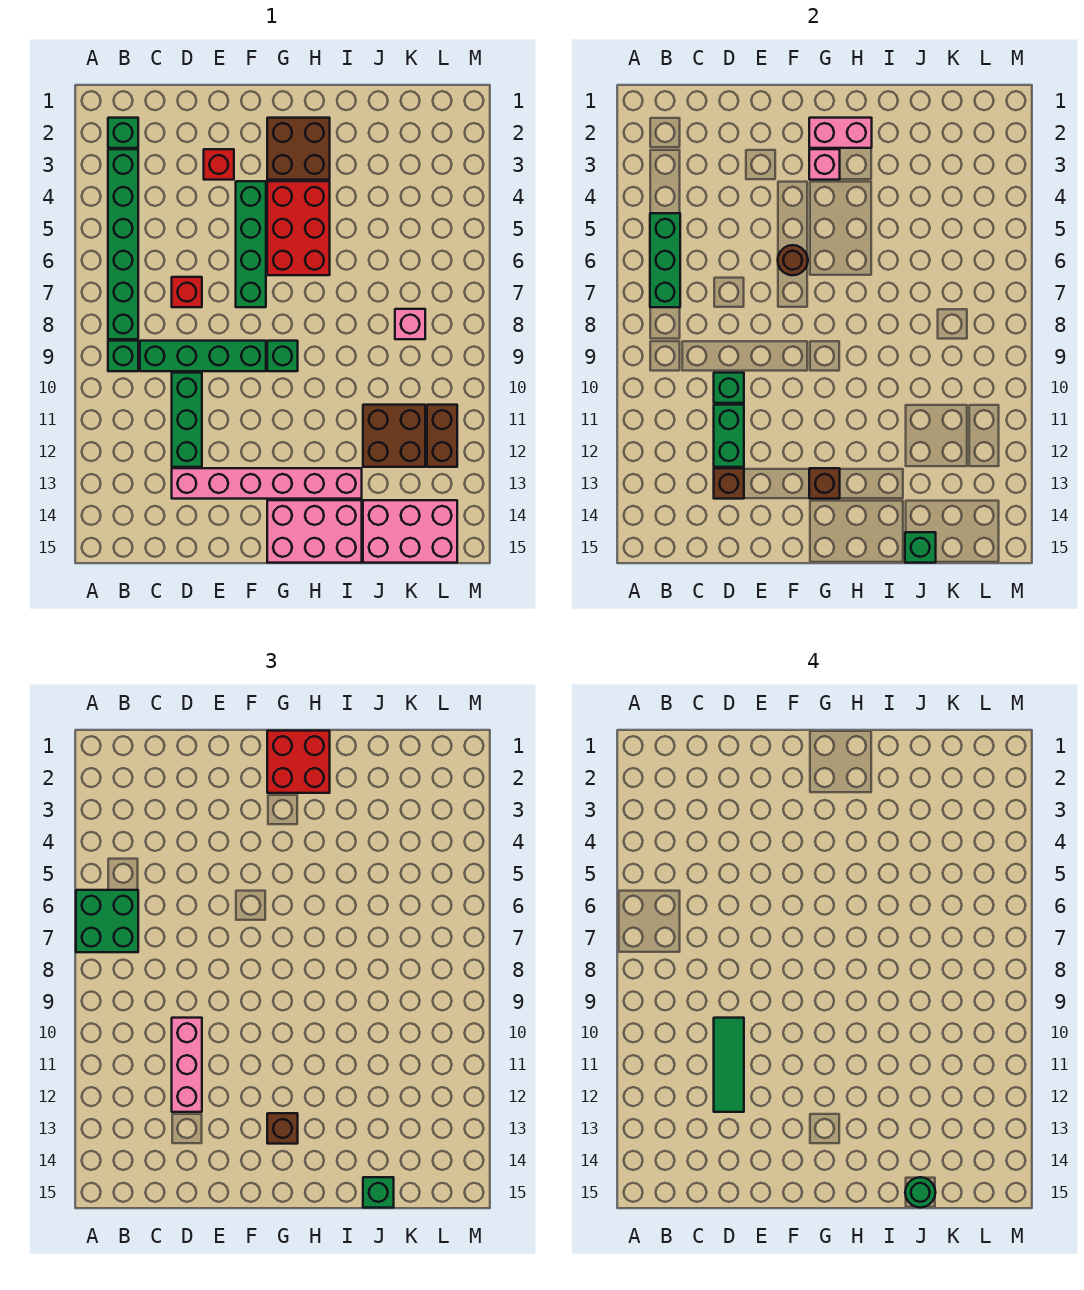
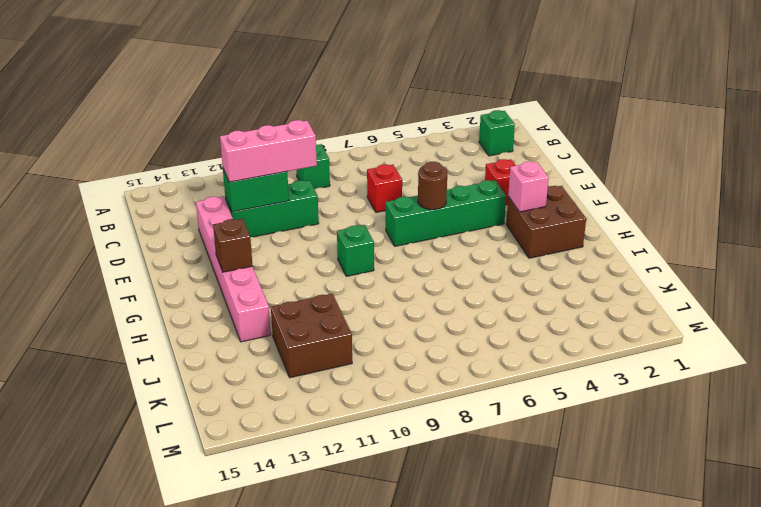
none -> green brick B3:B8 level 1
none -> green brick C9:F9 level 1
none -> red brick G4:H6 level 1
none -> pink brick G14:I15 level 1

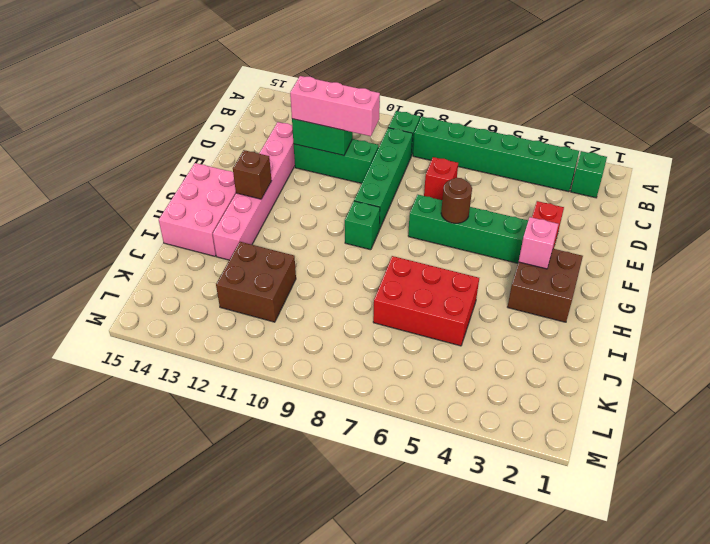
red brick I5:J7 level 1 -> red brick G4:H6 level 1
none -> pink brick J14:L15 level 1
none -> pink brick K8 level 1
none -> brown brick L11:L12 level 1
none -> green brick B5:B7 level 2

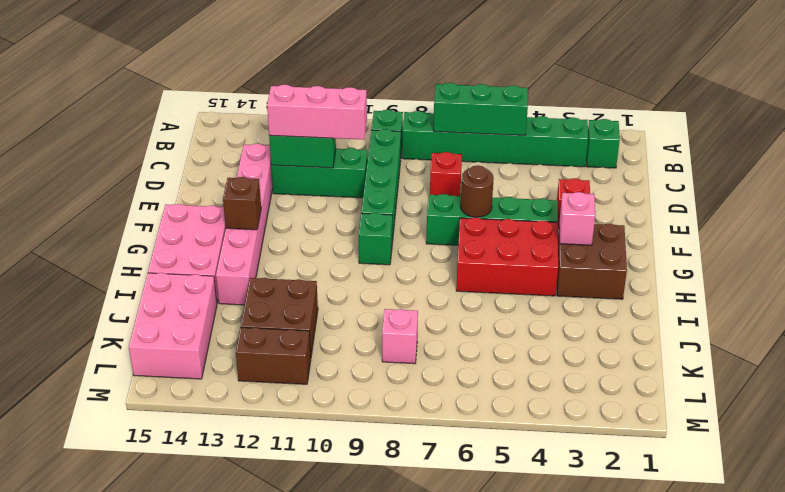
none -> green brick D10 level 2
none -> brown brick D13 level 2
none -> pink brick G2:H2 level 2
none -> green brick J15 level 2

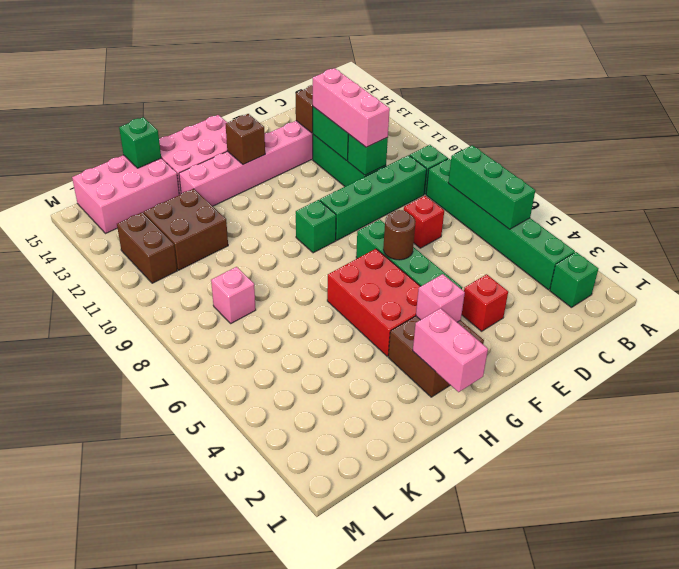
pink brick H1:H2 level 2 -> pink brick G2:H2 level 2
none -> green brick A6:B7 level 3
none -> red brick G1:H2 level 3
none -> brown brick G13 level 3
none -> green brick J15 level 3

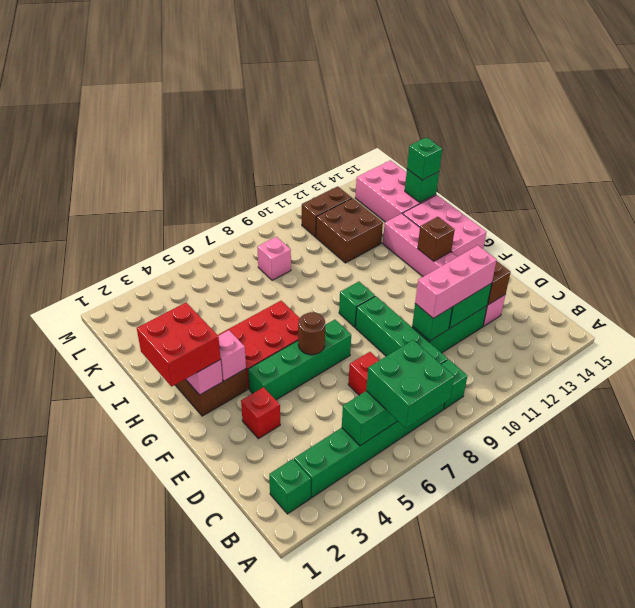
none -> brown brick G13 level 3
none -> green tile D10:D12 level 4
none -> green round brick J15 level 4

